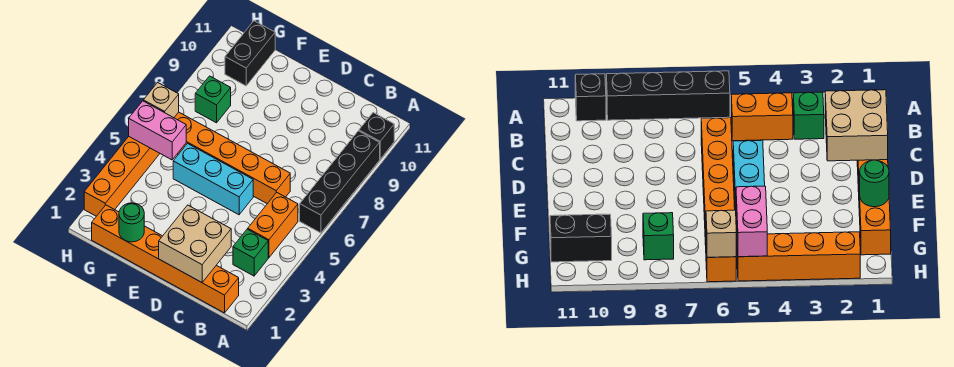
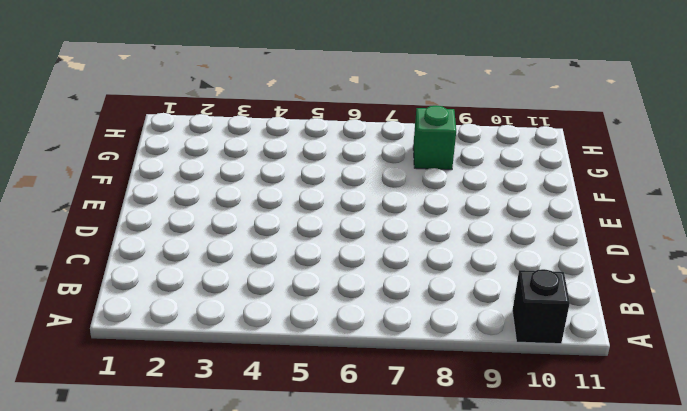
none -> black brick A6:A9 level 1
none -> orange brick B1:G1 level 1
none -> green brick B3 level 1

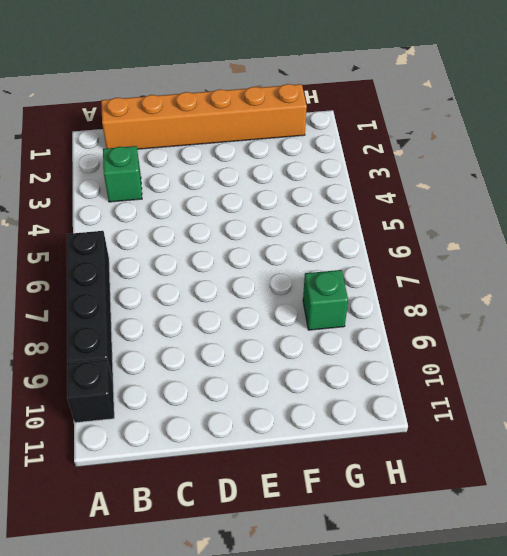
none -> orange brick B4:B5 level 1
none -> orange brick C6:H6 level 1
none -> cyan brick D5:F5 level 1

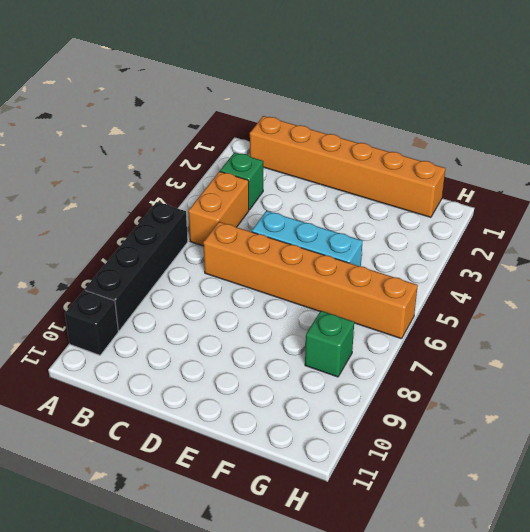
none -> black brick G10:G11 level 1
none -> orange brick H2:H5 level 1
none -> tan brick C1:D2 level 2

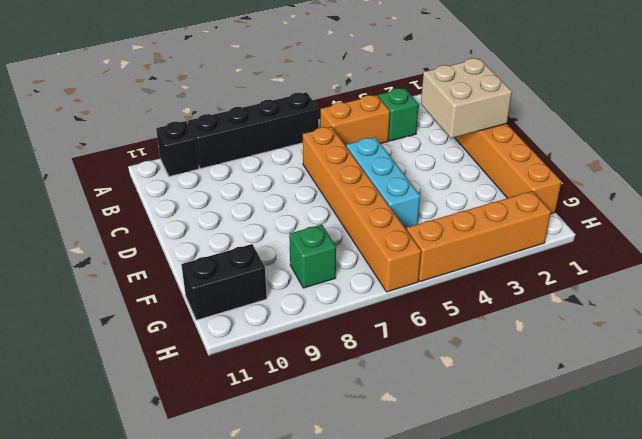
none -> green round brick F1 level 2
none -> pink brick G5:H5 level 2
none -> tan brick H6 level 2

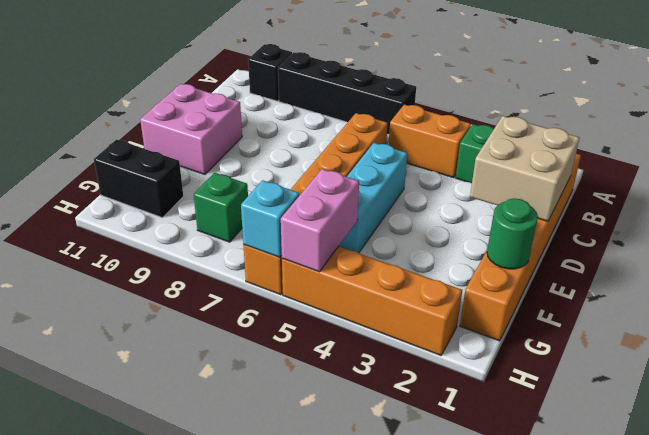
pink brick D10:E11 level 1 -> none
cyan brick H6 level 2 -> tan brick H6 level 2

